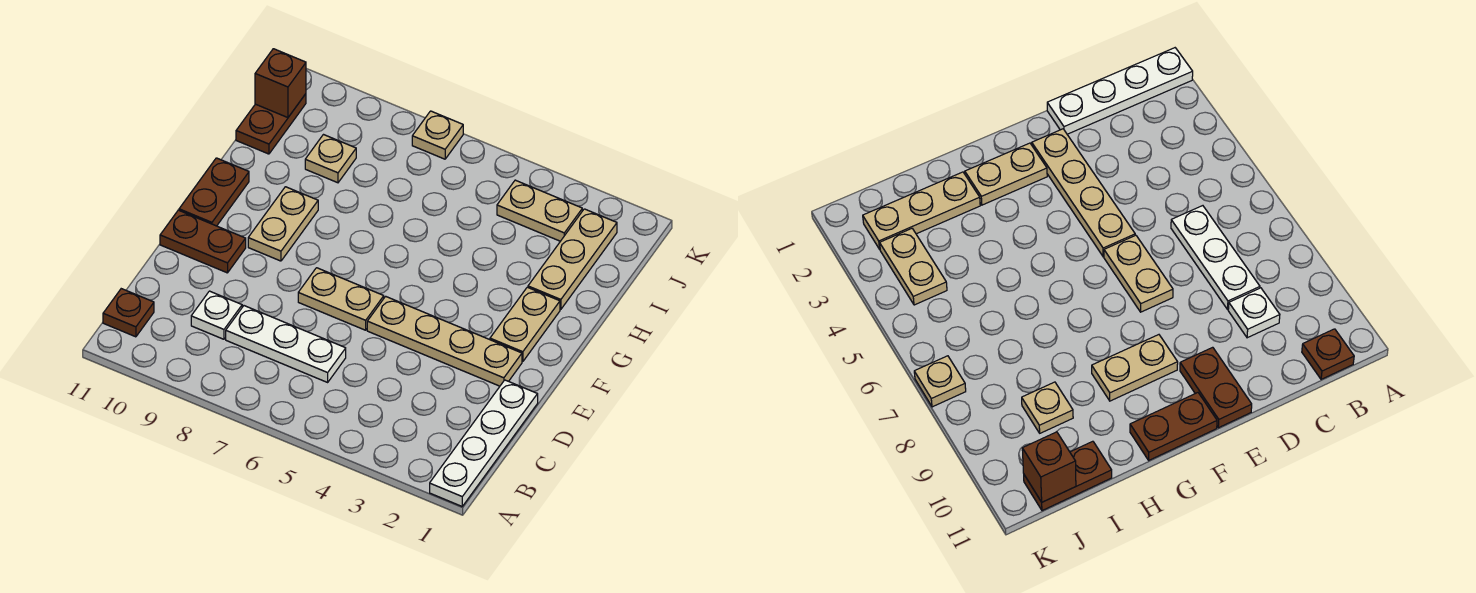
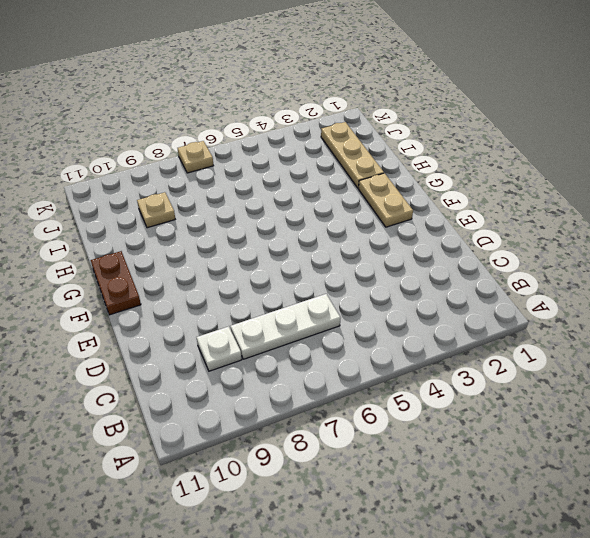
none -> white plate A1:D1 level 1
none -> brown plate B11 level 1
none -> tan plate E2:E5 level 1

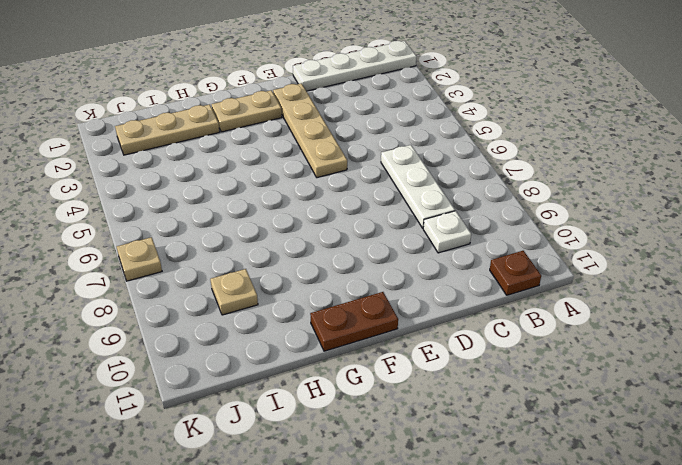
none -> tan plate E6:E7 level 1
none -> brown plate E10:E11 level 1
none -> tan plate F9:G9 level 1

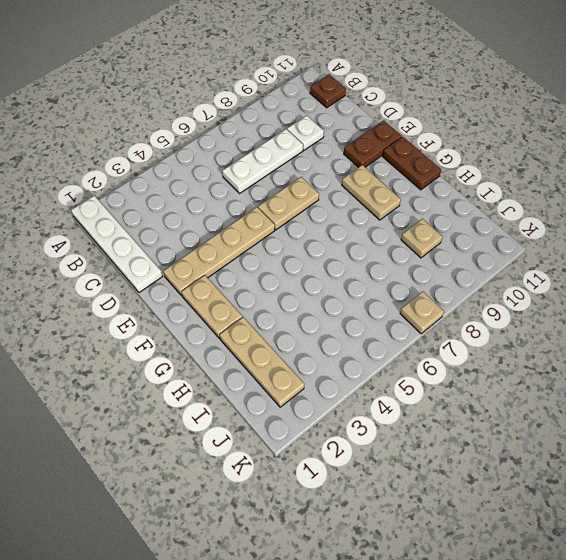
none -> brown plate I11:J11 level 1
none -> tan plate J3:J4 level 1
none -> brown brick J11 level 2

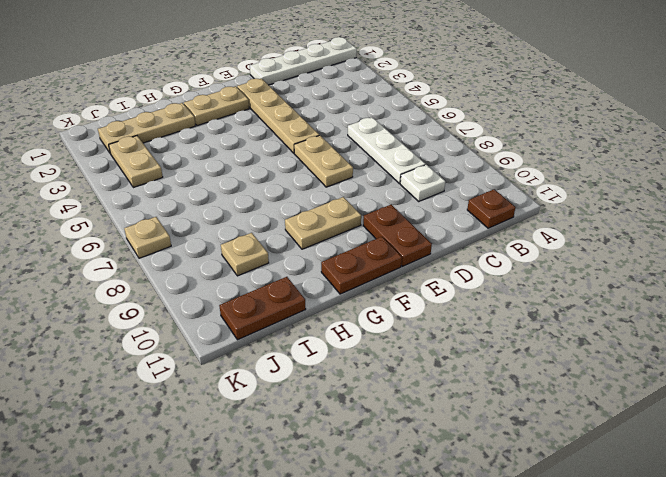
none -> brown brick J11 level 2

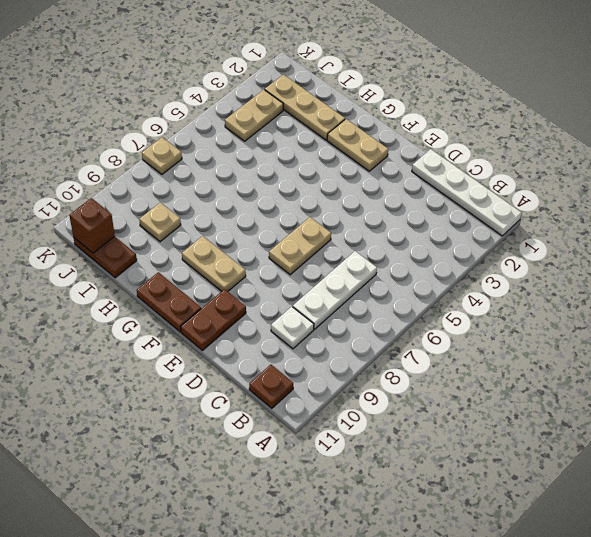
none -> tan plate E2:E5 level 1

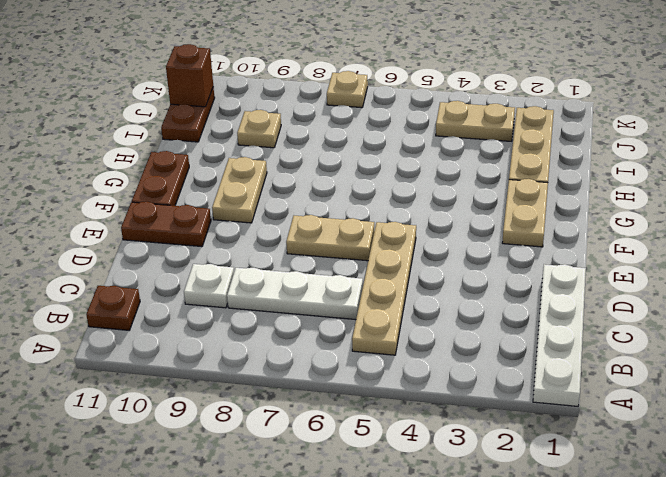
tan plate B5:E5 level 1 -> tan plate E2:E5 level 1

